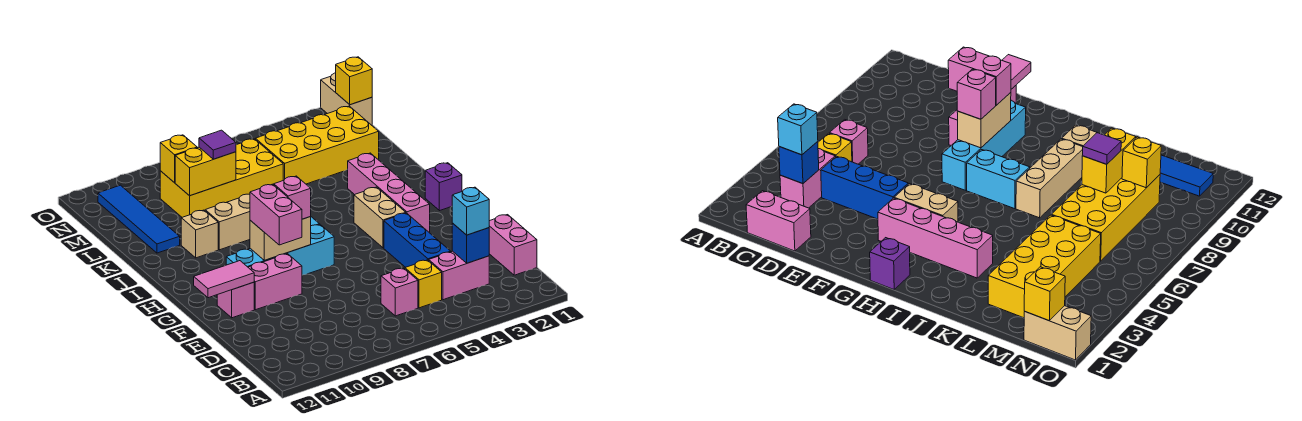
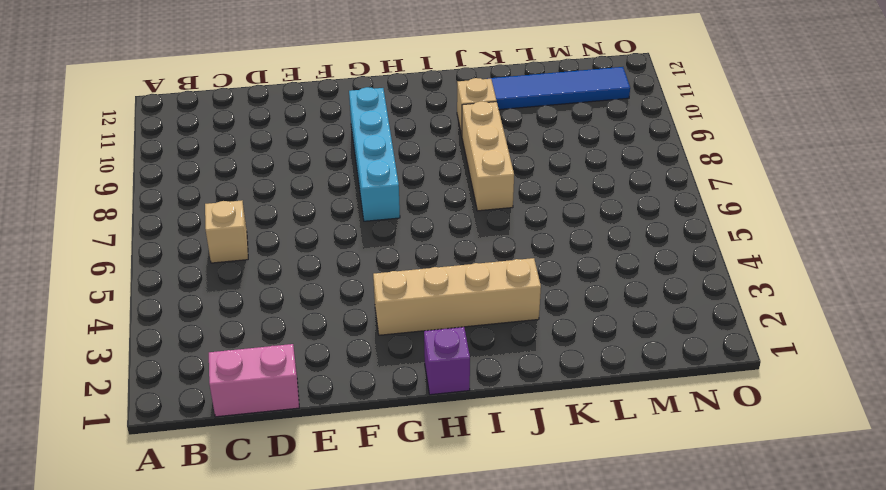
tan brick C6 level 1 -> pink brick C6 level 1
tan brick G3:J3 level 1 -> pink brick G3:J3 level 1
none -> pink brick C3:C4 level 1
none -> yellow brick C5 level 1
none -> blue brick D4:F4 level 1

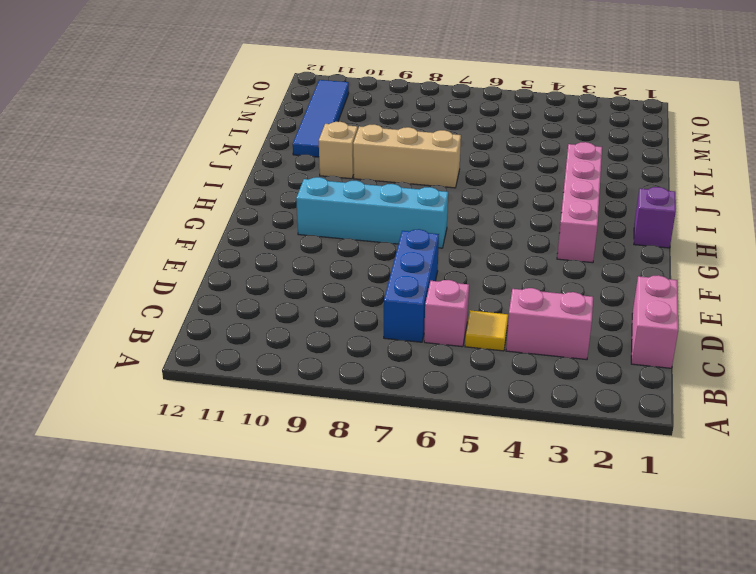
yellow tile C5 level 1 -> yellow brick C5 level 1
blue brick C7:E7 level 1 -> blue brick D4:F4 level 1
none -> pink brick F9:F10 level 1
none -> pink brick F11 level 1
none -> tan brick G4:H4 level 1

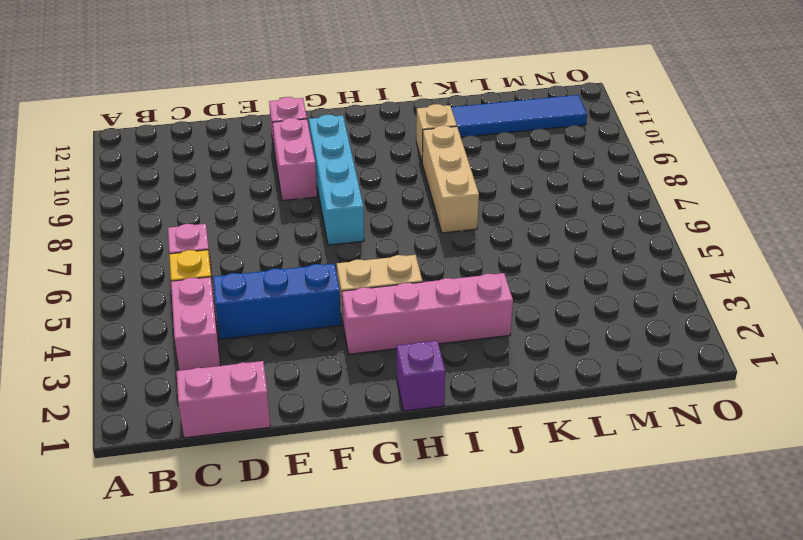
none -> cyan brick H7:I7 level 1
none -> yellow brick L2:M5 level 1
none -> yellow brick L6:M9 level 1

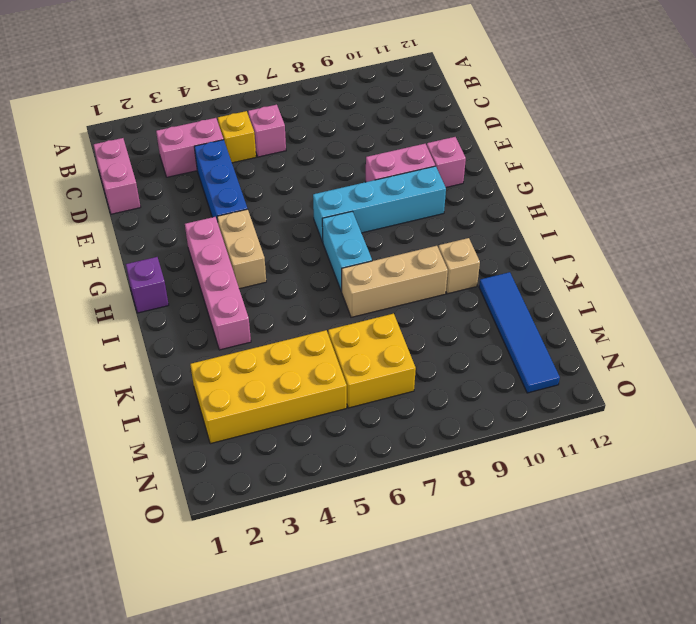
yellow brick L6:M7 level 1 -> yellow brick L6:M9 level 1
none -> tan brick N1:O1 level 1
none -> blue brick C3 level 2
none -> pink tile F11:F12 level 2

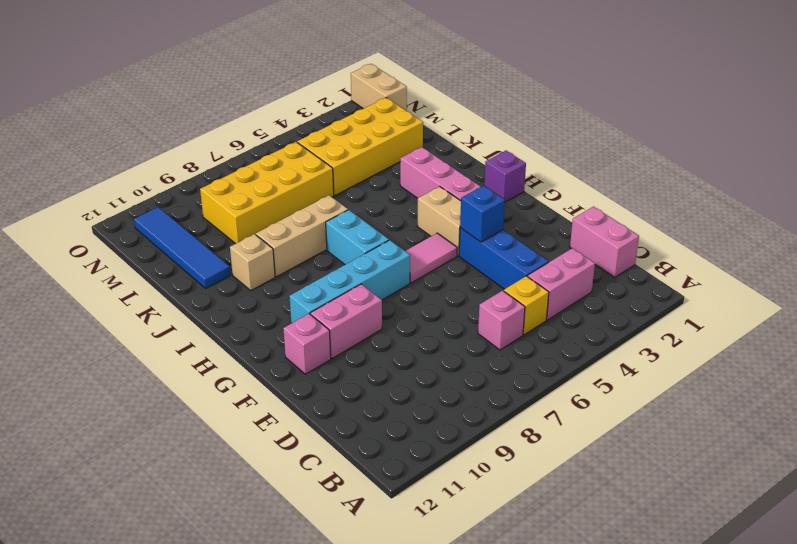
blue brick F4 level 2 -> blue brick C3 level 2
pink tile G5:G6 level 1 -> pink tile F11:F12 level 2
none -> tan brick G8:G9 level 2
none -> yellow brick L8:L9 level 2
none -> yellow brick M9 level 2

